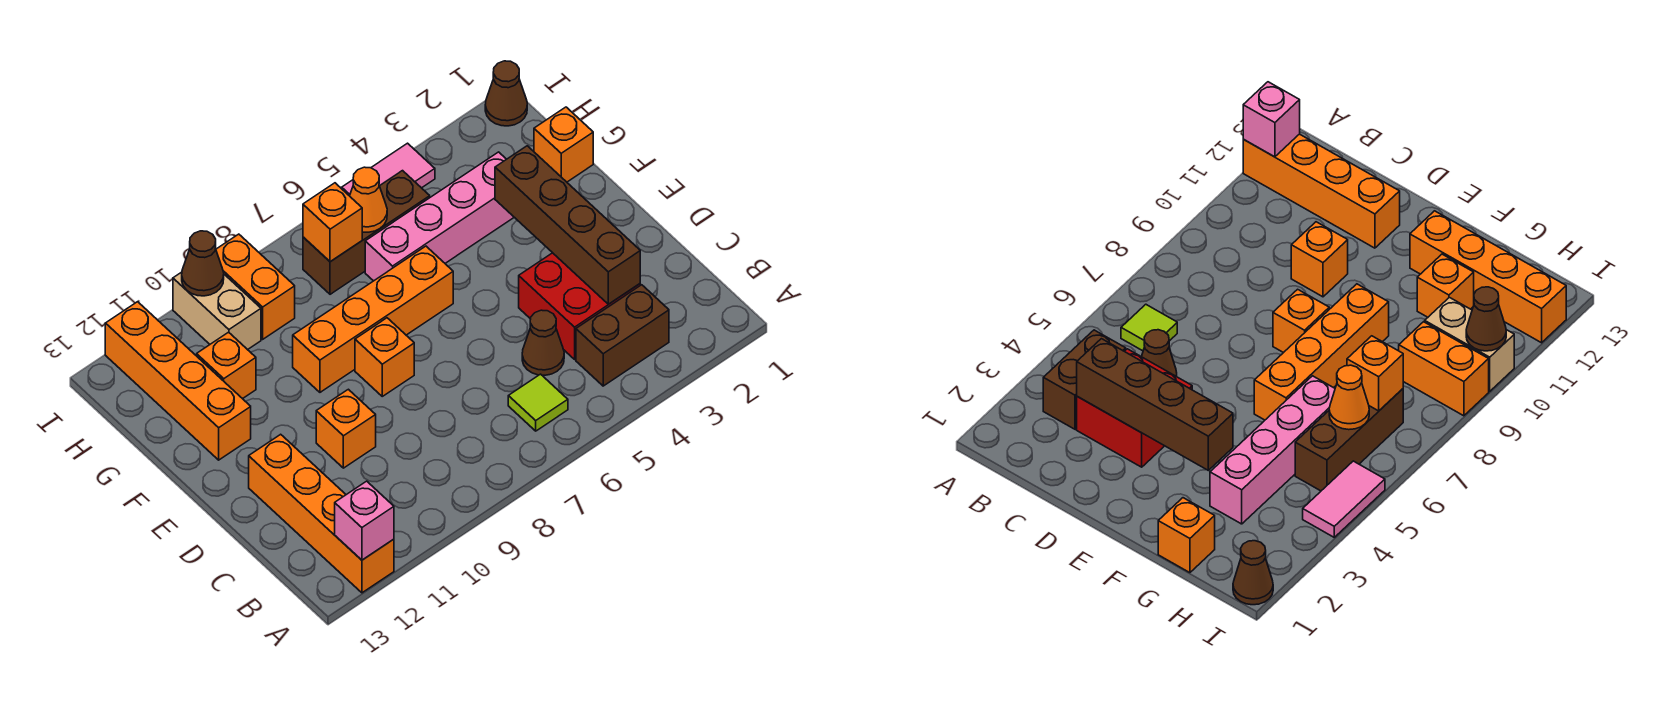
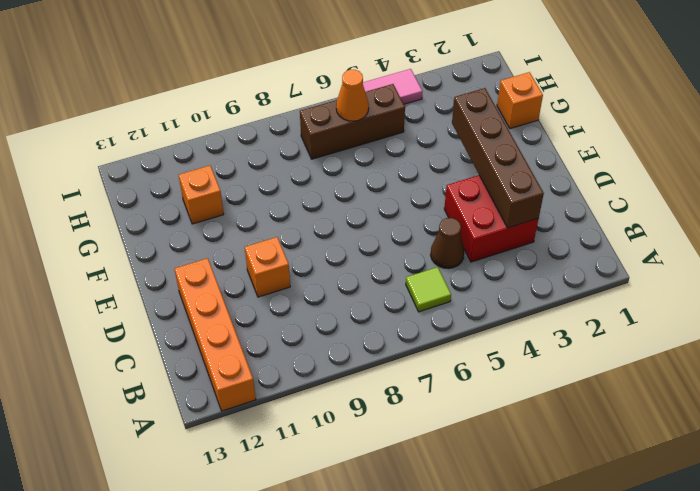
none -> brown brick B3:B4 level 1
none -> orange brick E8 level 1
none -> orange brick F6:F9 level 1

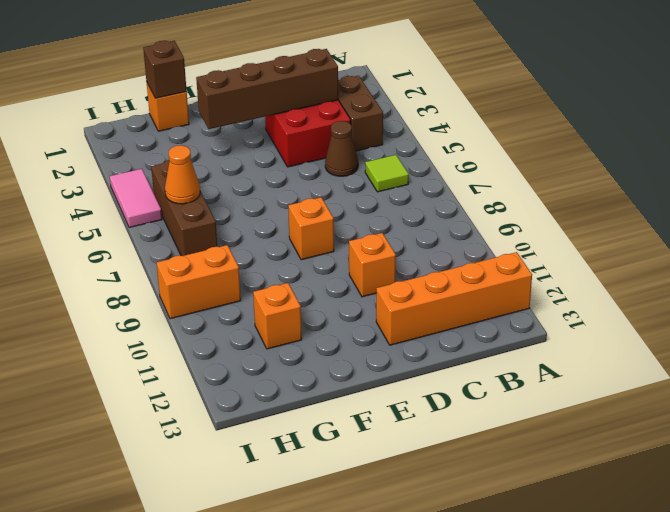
brown brick G1 level 2 -> none
none -> orange brick F6:F9 level 1
none -> orange brick F12:I12 level 1
none -> pink brick G3:G6 level 1

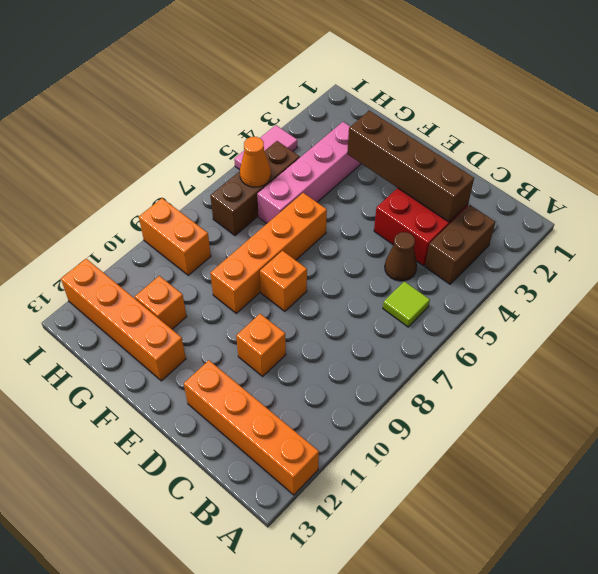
none -> orange brick G1 level 1
none -> tan brick H10:I10 level 1
none -> brown cone I1 level 1

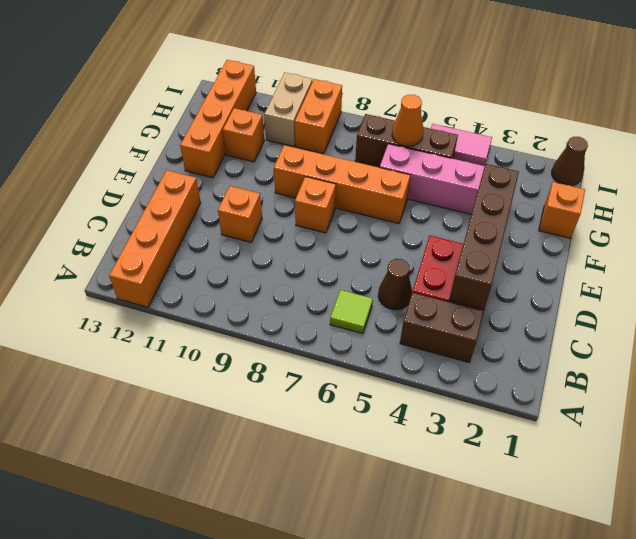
none -> pink brick A12 level 2
none -> orange brick H7 level 2
none -> brown cone I10 level 2

